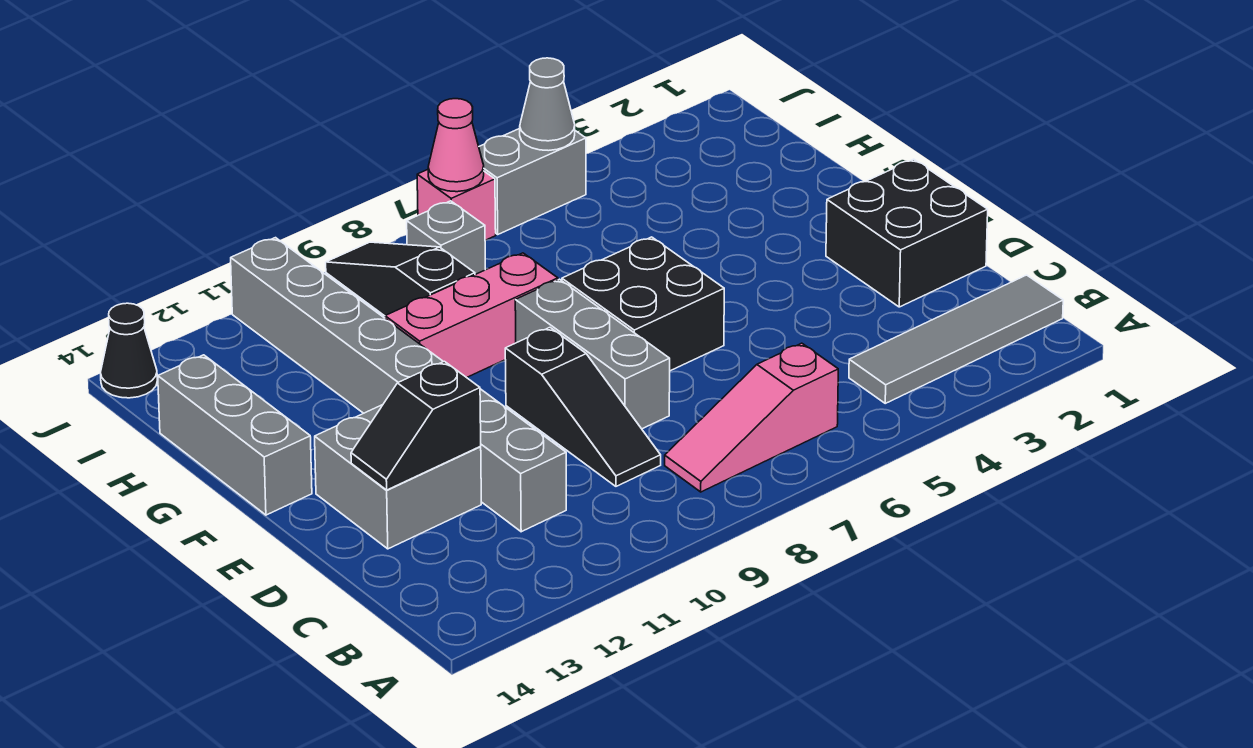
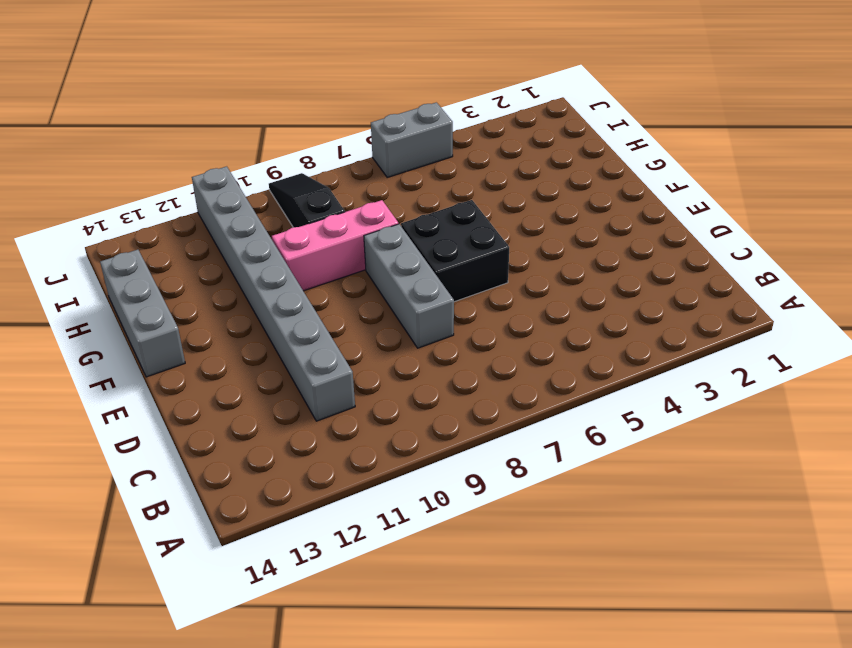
none -> grey tile B1:B4 level 1
none -> pink slope B6:B8 level 1 top 6
none -> black slope C9:E9 level 1 top E

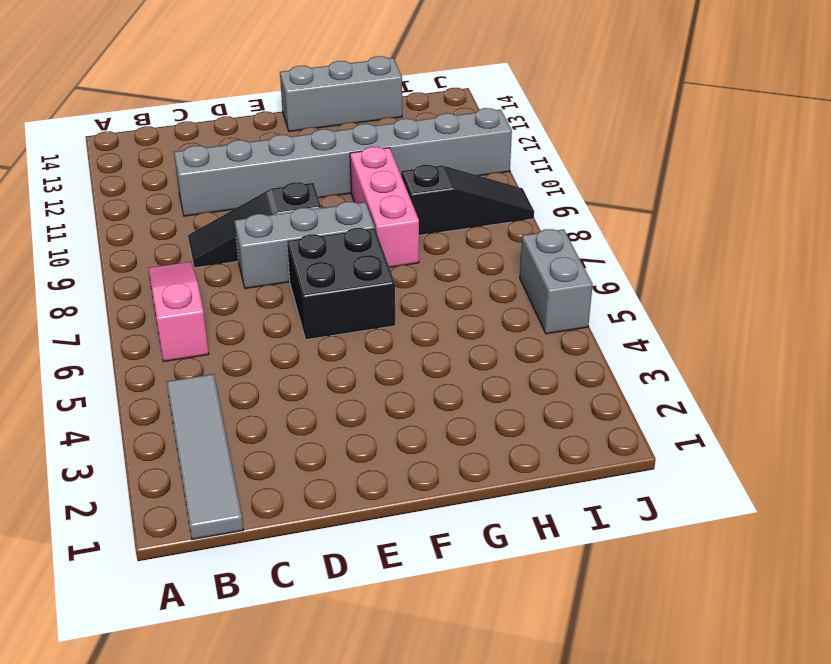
none -> black brick D1:E2 level 1
none -> grey brick D12:E13 level 1
none -> grey brick I8 level 1

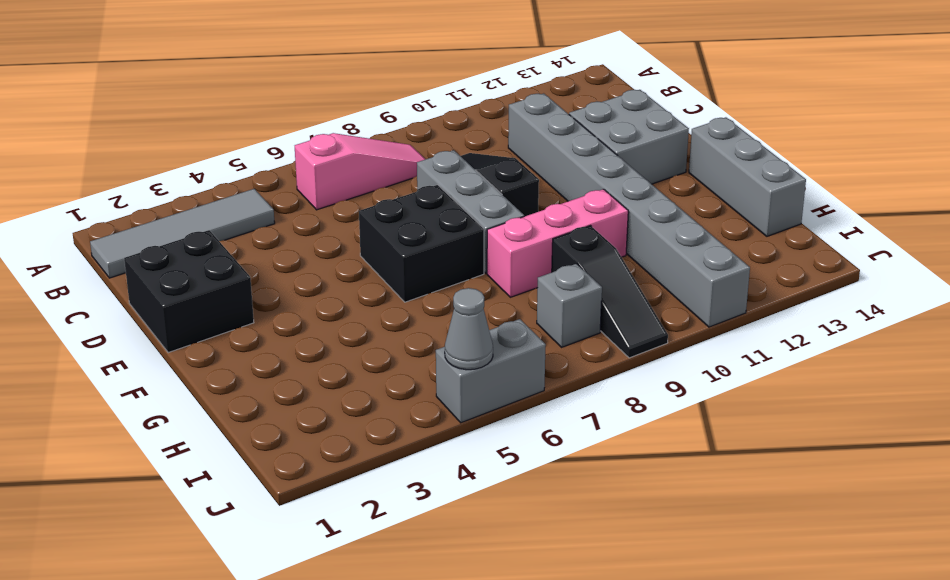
none -> pink brick J7 level 1
none -> black cone J14 level 1
none -> black slope D12:D13 level 2 top 12

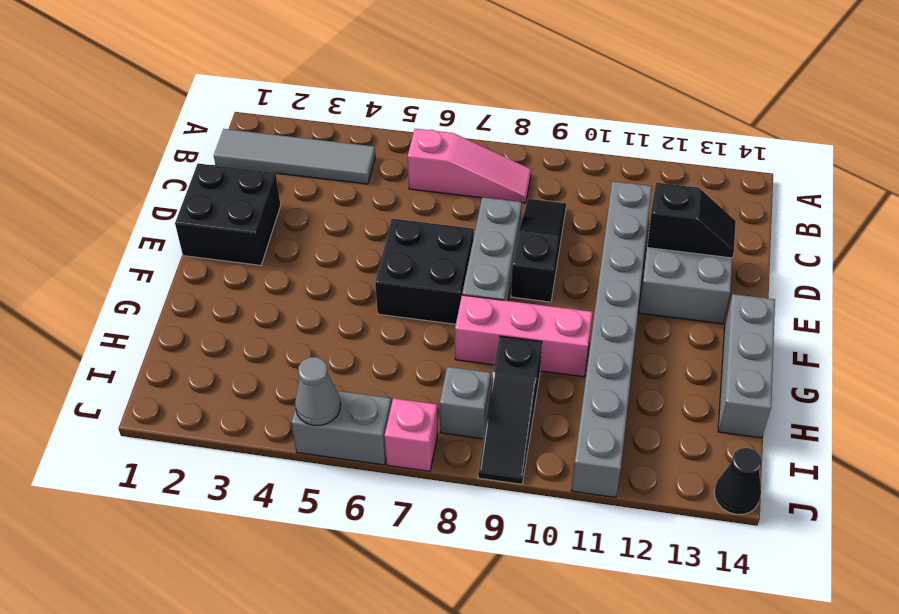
none -> pink cone J7 level 2

